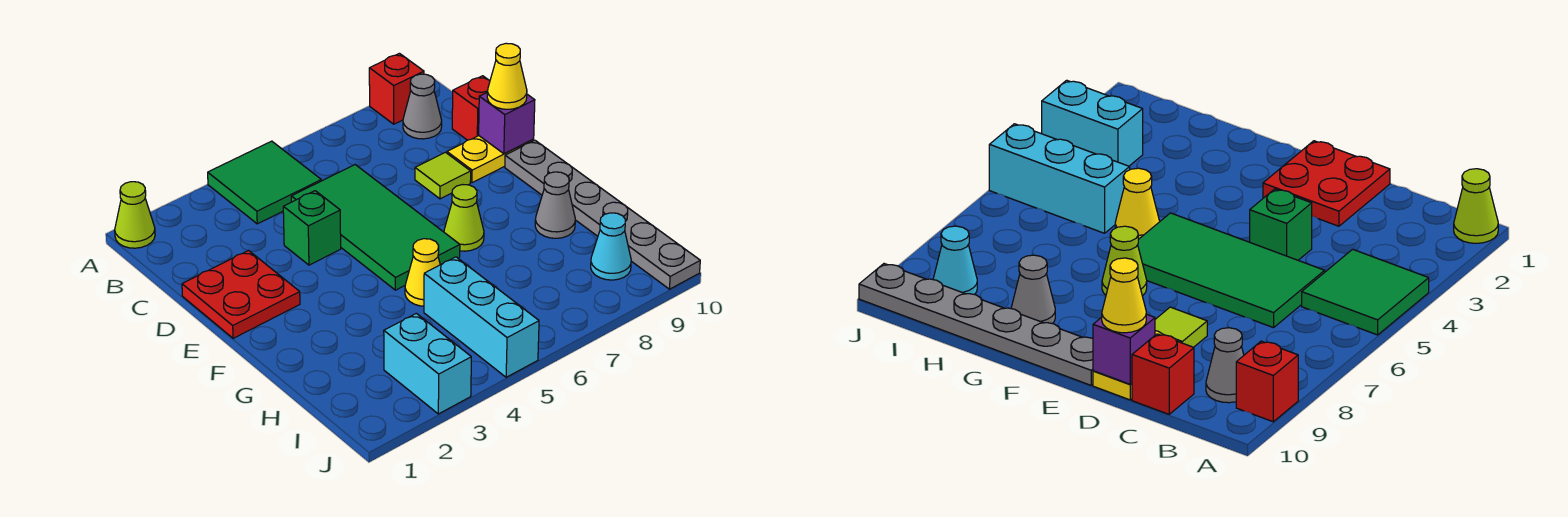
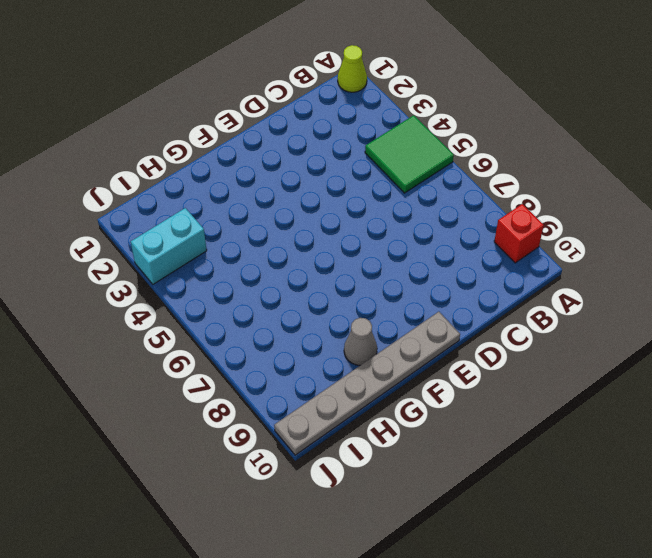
none -> grey cone B9 level 1
none -> green tile C5:F6 level 1
none -> red brick C10 level 1

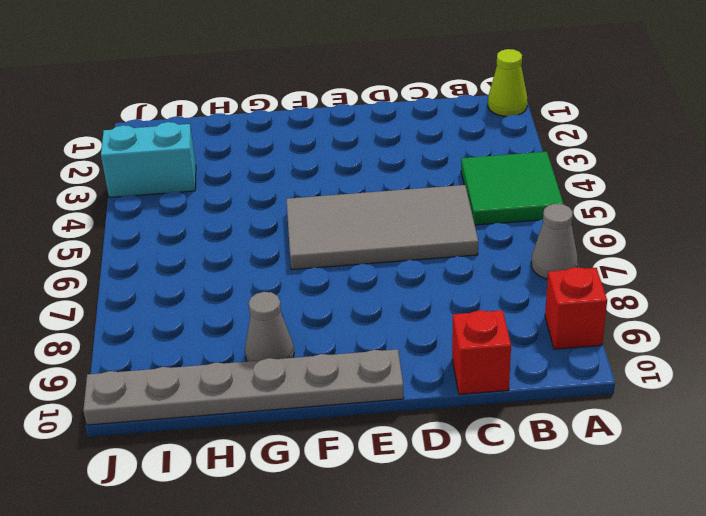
grey cone A7 level 1 -> grey cone B9 level 1
grey tile C5:F6 level 1 -> green tile C5:F6 level 1
none -> red plate D1:E2 level 1
none -> green brick D4 level 1
none -> lime tile D8 level 1

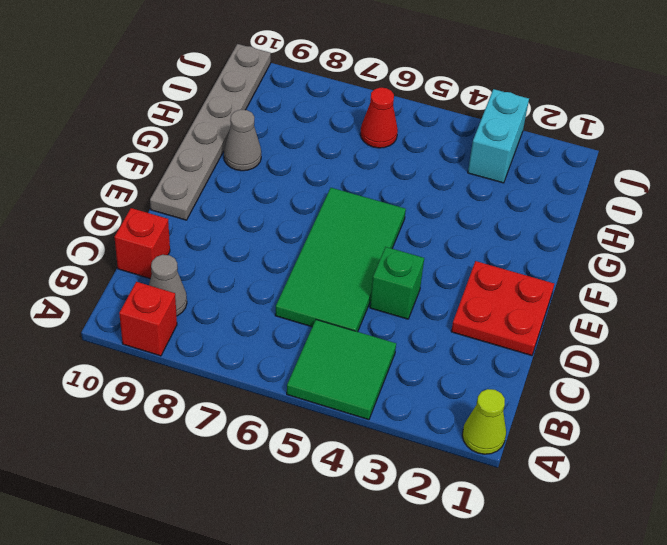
red cone I6 level 1 -> none
none -> lime tile D8 level 1
none -> yellow plate D9:D10 level 1
none -> lime cone F7 level 1

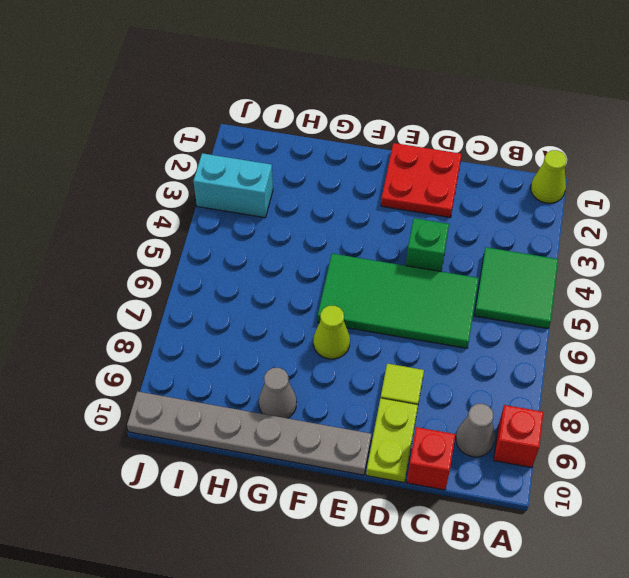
lime plate D9:D10 level 1 -> yellow plate D9:D10 level 1
none -> yellow cone G5 level 1
none -> cyan brick H5:J5 level 1
none -> cyan cone I9 level 1

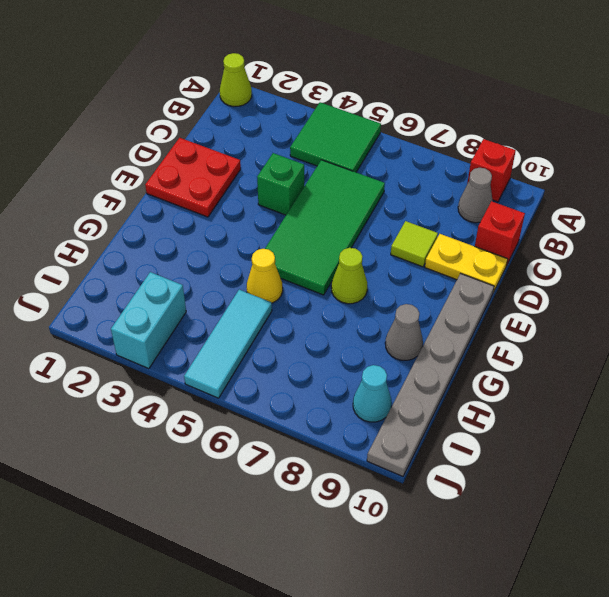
cyan tile H5:J5 level 1 -> cyan brick H5:J5 level 1
none -> purple brick D10 level 2
none -> yellow cone D10 level 3

